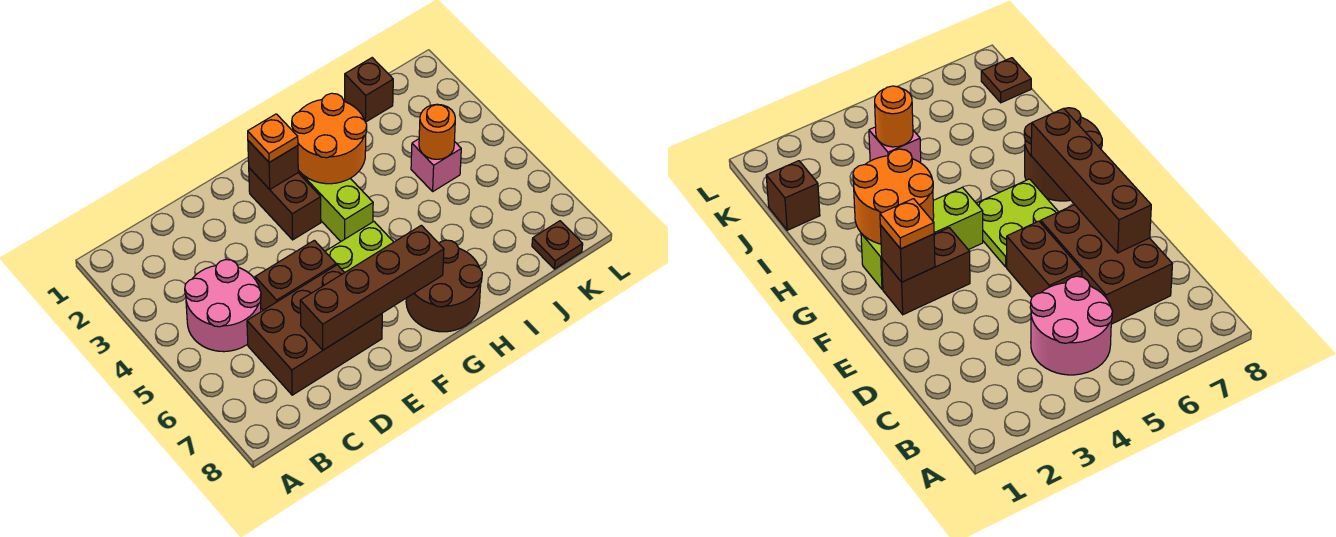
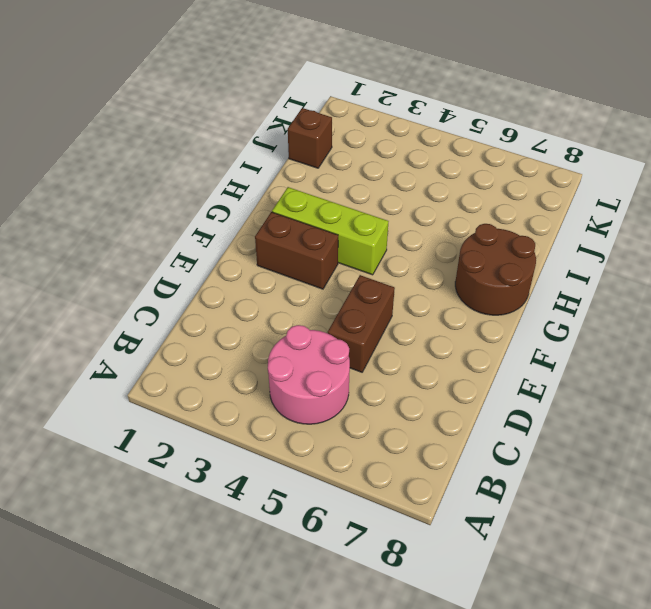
none -> brown brick C6:E7 level 1
none -> lime plate F5:G6 level 1
none -> pink brick J4 level 1

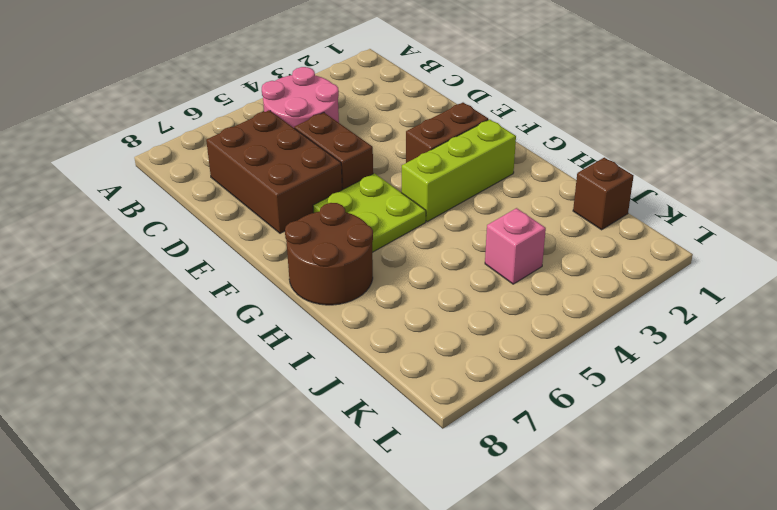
none -> brown plate K8 level 1
none -> brown brick D7:G7 level 2
none -> brown brick F2 level 2

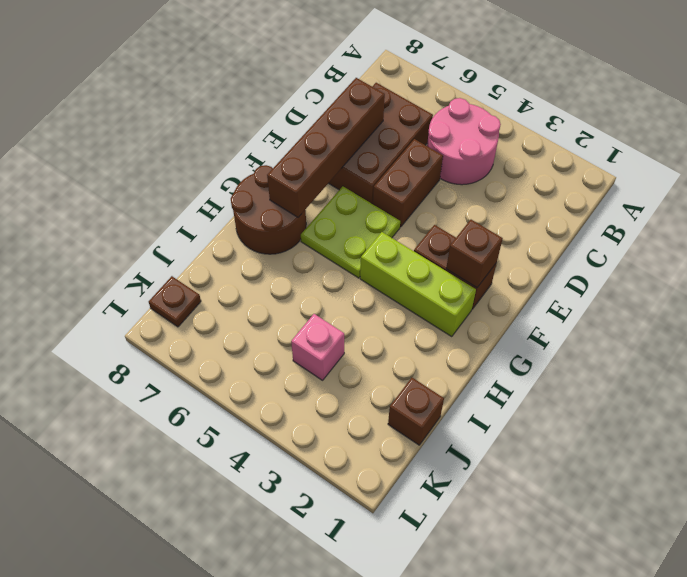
none -> orange round brick G2:H3 level 2
none -> orange round brick J4 level 2
none -> orange plate F2 level 3

